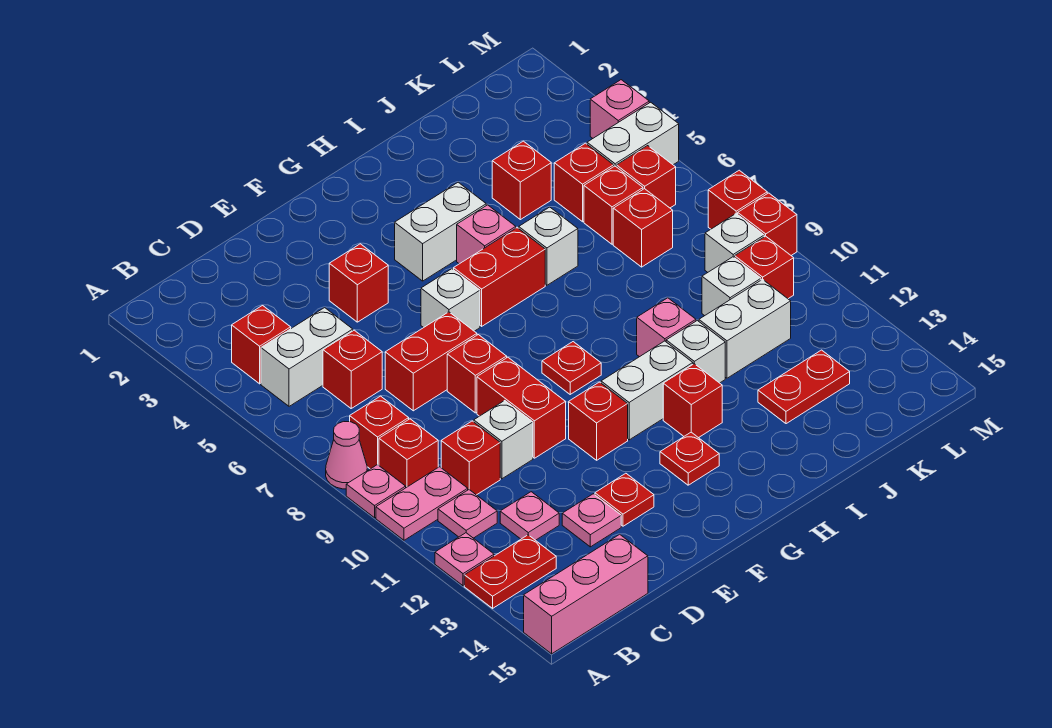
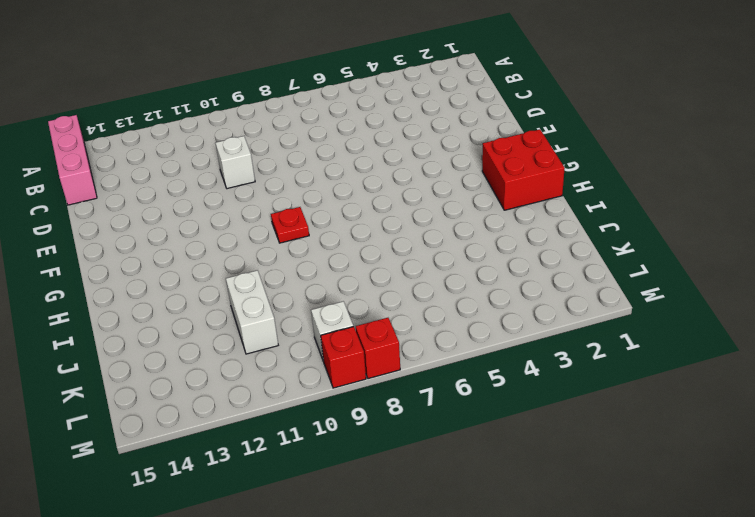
red brick G1:H2 level 1 -> none
none -> pink cone A8 level 1
none -> pink plate A9 level 1
none -> pink plate A10:B10 level 1
none -> pink plate A12 level 1

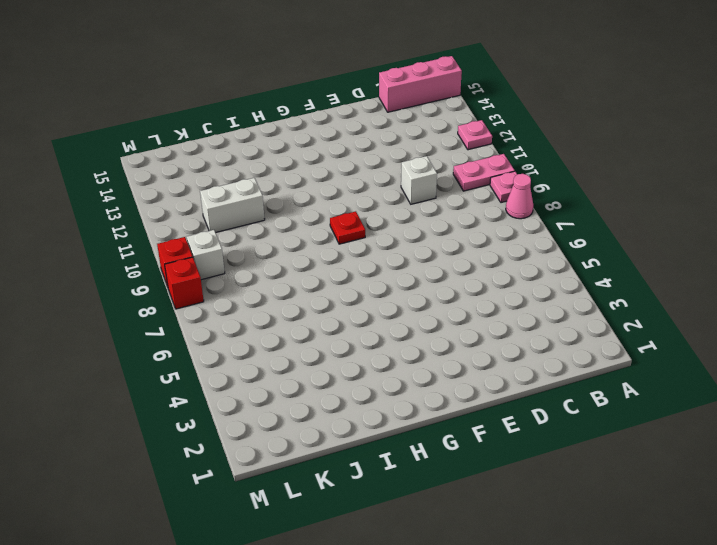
none -> red plate A13:B13 level 1
none -> red brick B4 level 1
none -> white brick B5:C5 level 1
none -> red brick B8 level 1

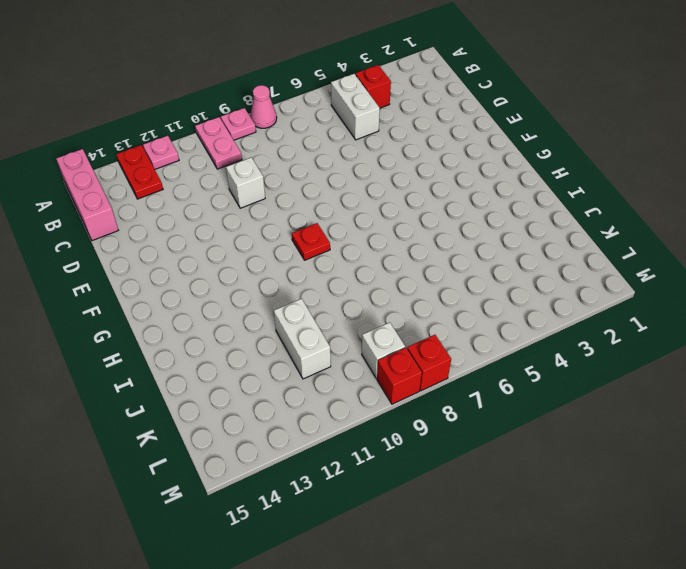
none -> red brick B8 level 1
none -> red brick B9 level 1
none -> pink plate B11 level 1
none -> red brick C6 level 1

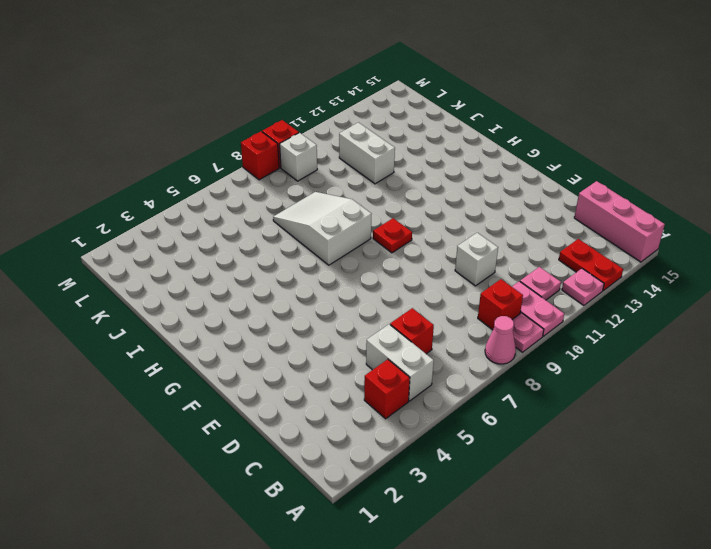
white slope H7:J8 level 1 top H -> none
none -> red brick B8 level 1
none -> red brick C10 level 1
none -> pink plate C12 level 1
none -> red brick D7:E7 level 1

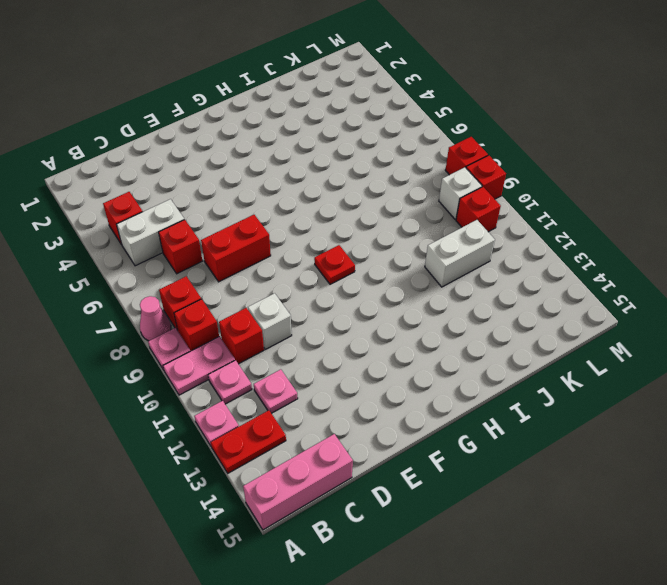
none -> pink plate D13 level 1
none -> red brick E4 level 1
none -> red brick E8 level 1
none -> red brick E9:E10 level 1

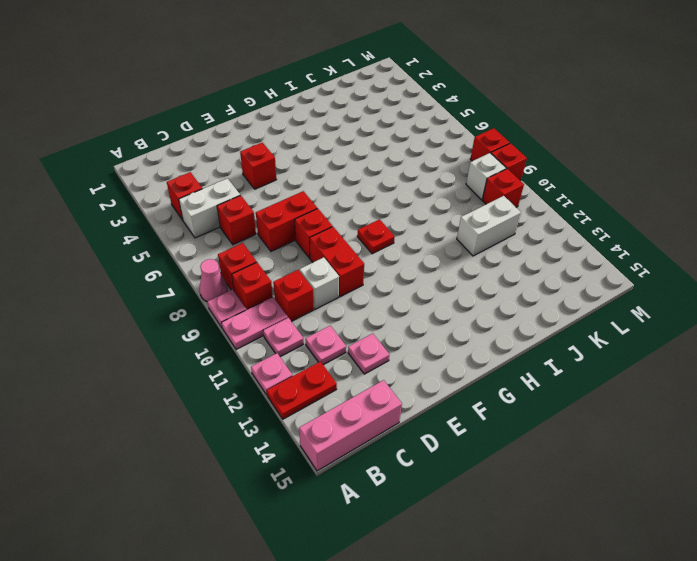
none -> red plate E13 level 1
none -> white brick F6 level 1
none -> red brick F11 level 1
none -> white brick G4:H4 level 1

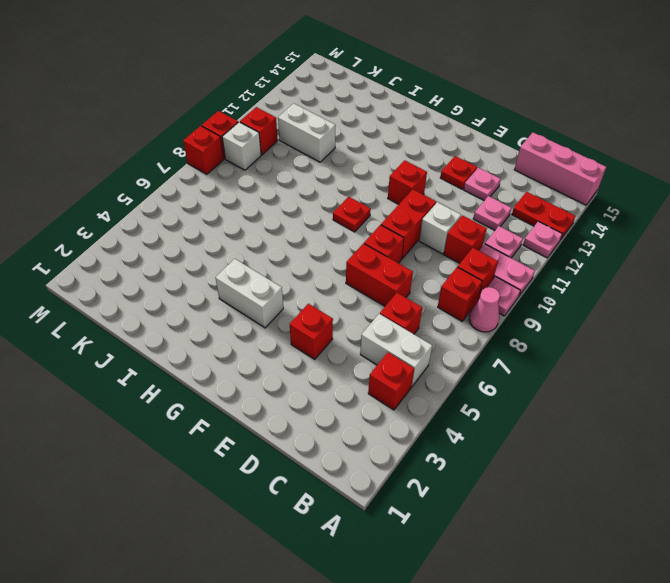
none -> white brick F6 level 1
none -> red brick G6:H6 level 1
none -> white brick G11:H11 level 1
none -> red plate G13 level 1

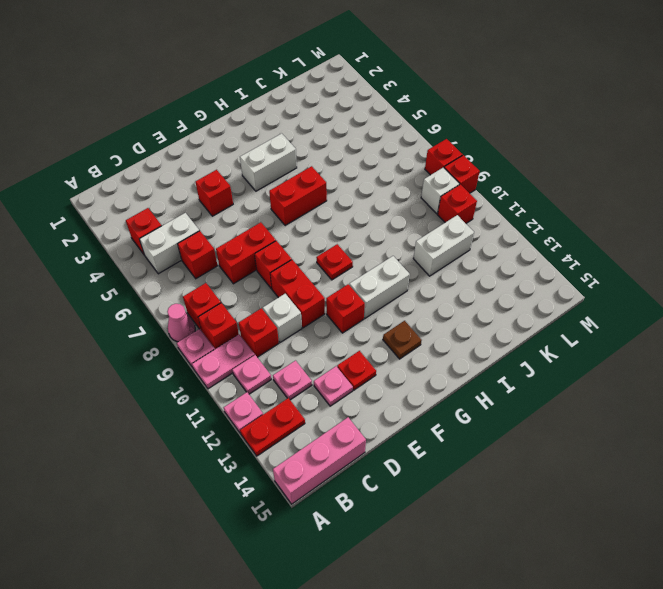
brown plate G13 level 1 -> red plate G13 level 1
none -> white brick F6 level 1
none -> pink brick H5 level 1
none -> red brick H12 level 1
none -> white brick I6 level 1

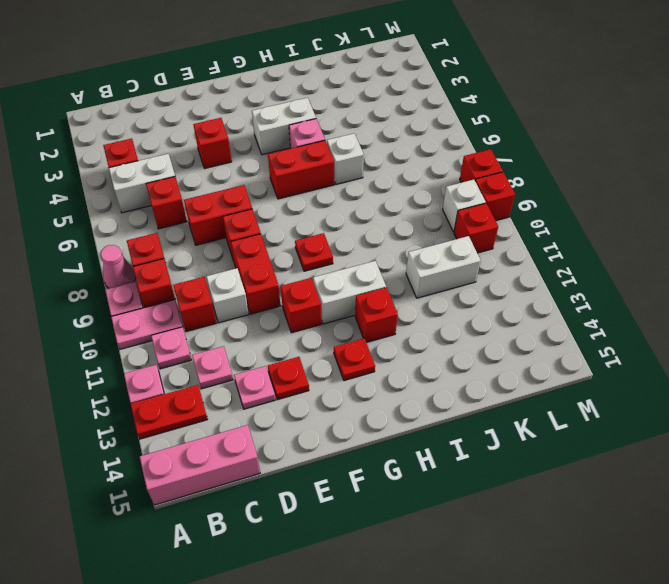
none -> white brick F6 level 1
none -> pink brick I10 level 1
none -> white brick I11 level 1
none -> red brick J4 level 1

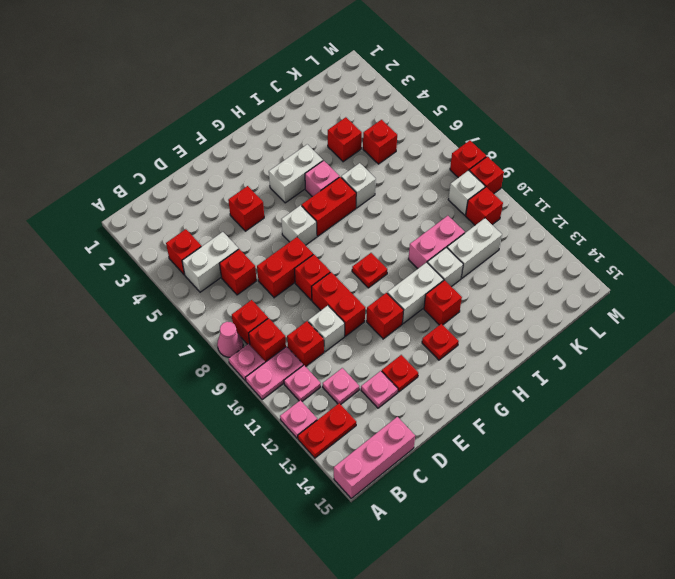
pink brick I10:J10 level 1 -> pink brick I10 level 1
none -> red plate J13:K13 level 1
none -> red brick K6 level 1
none -> red brick K7 level 1
none -> white brick K10 level 1

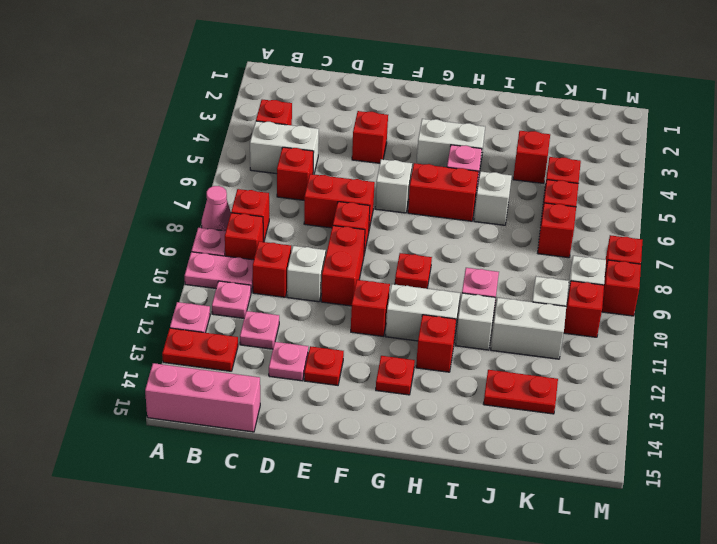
none -> white brick L5:M5 level 1
none -> red brick L6 level 1
none -> pink brick M4 level 1

